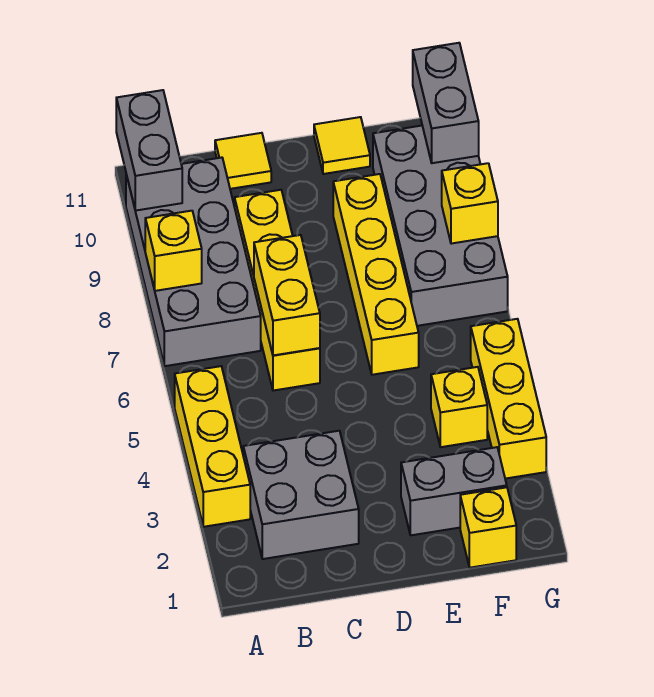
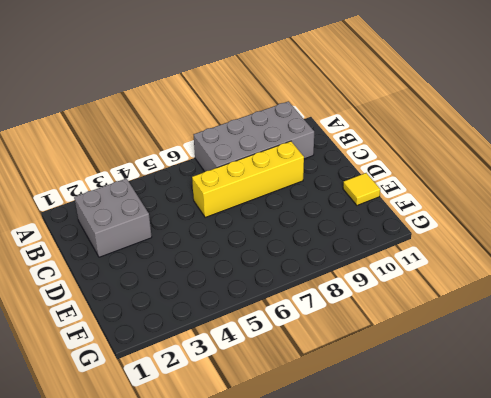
none -> yellow brick A3:A5 level 1
none -> yellow tile C11 level 1
none -> grey brick E2:F2 level 1

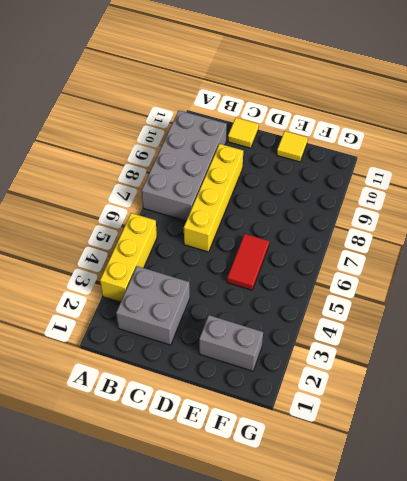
red tile E5:E6 level 1 -> yellow brick E6:E9 level 1
none -> yellow brick F1 level 1
none -> yellow brick F4 level 1
none -> grey brick F7:G10 level 1

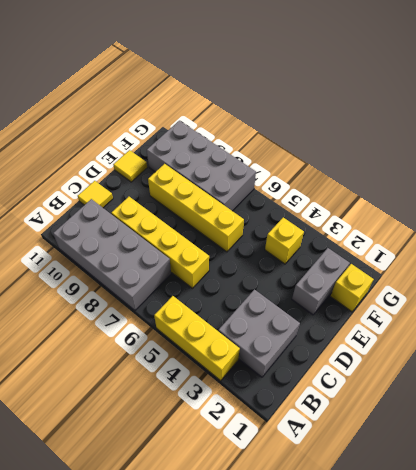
none -> yellow brick G3:G5 level 1
none -> yellow brick A8 level 2
none -> grey brick A10:A11 level 2

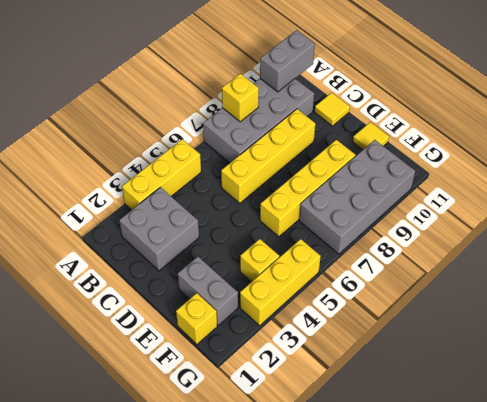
none -> yellow brick C6:C7 level 2
none -> yellow brick G8 level 2
none -> grey brick G10:G11 level 2

